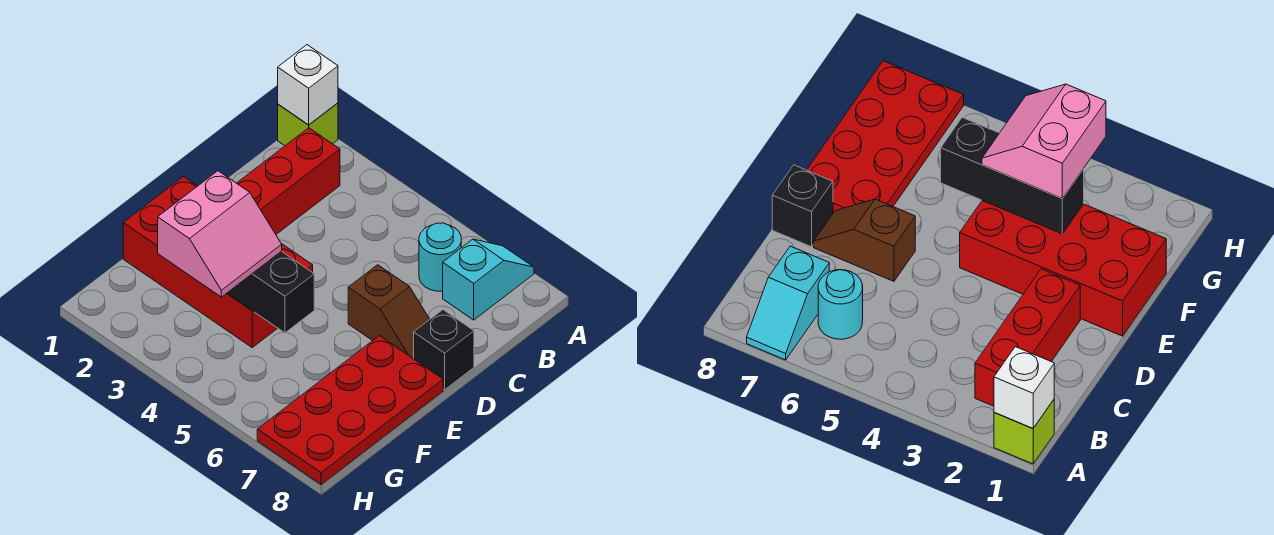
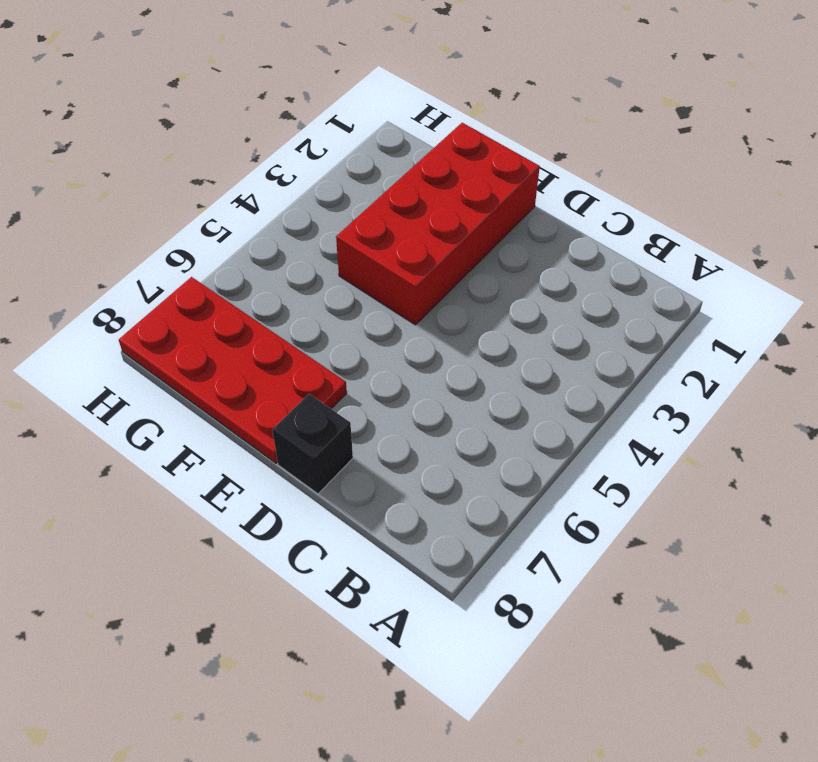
none -> lime brick A1 level 1
none -> cyan slope A7:B7 level 1 top B

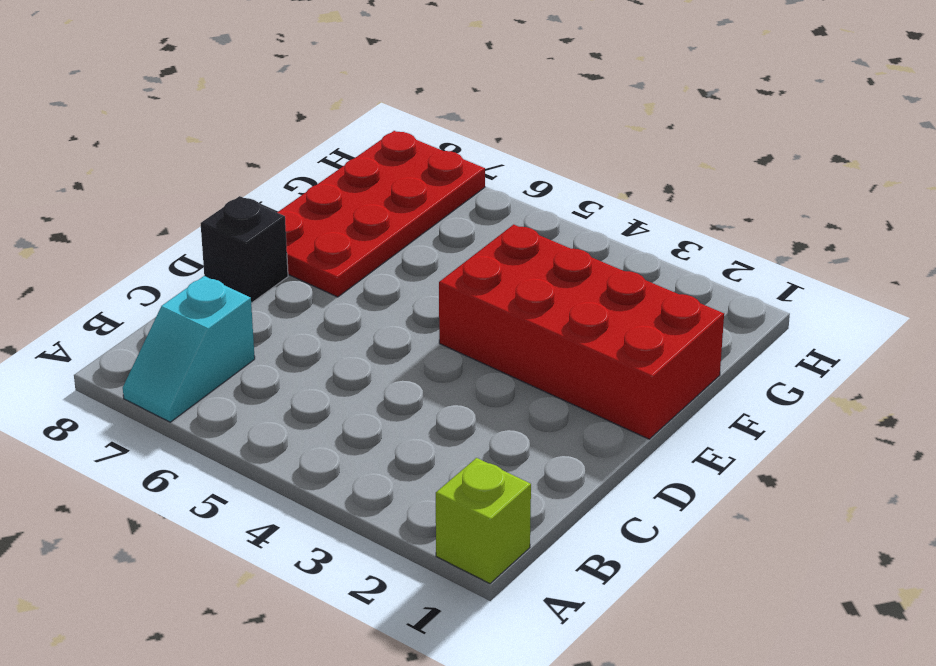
none -> red brick B2:D2 level 1
none -> cyan round brick B6 level 1

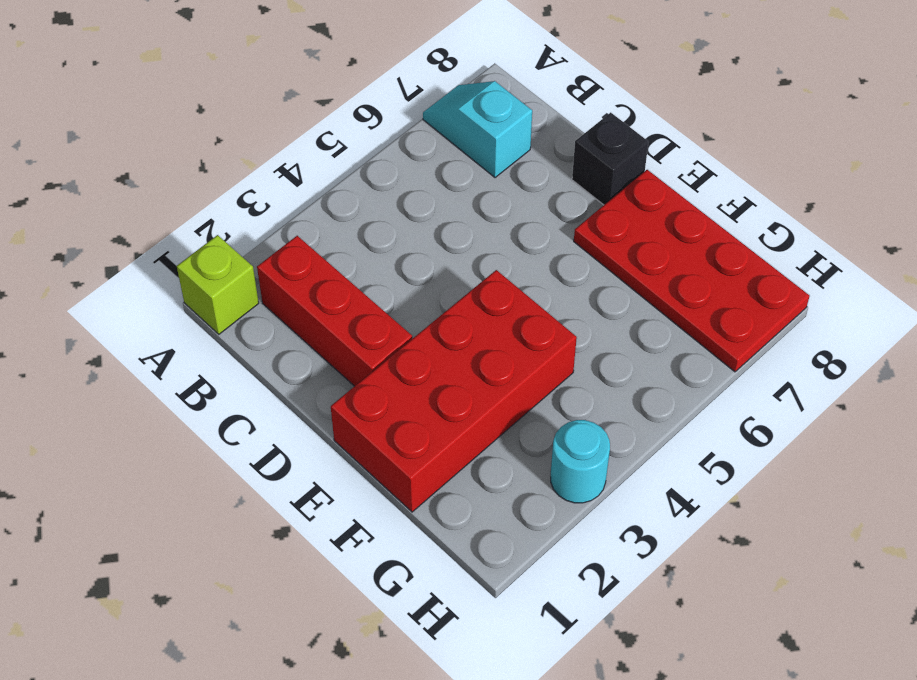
cyan round brick H3 level 1 -> cyan round brick B6 level 1
none -> brown slope D6:D7 level 1 top 6
none -> white brick A1 level 2

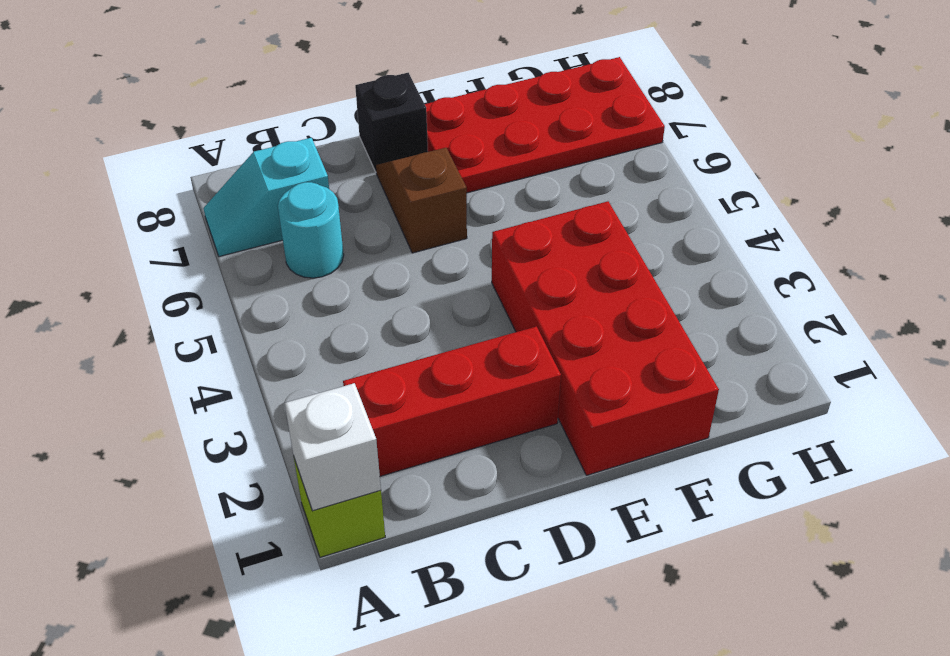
none -> black brick F3:F5 level 2
none -> pink slope F3:G4 level 3 top 3

